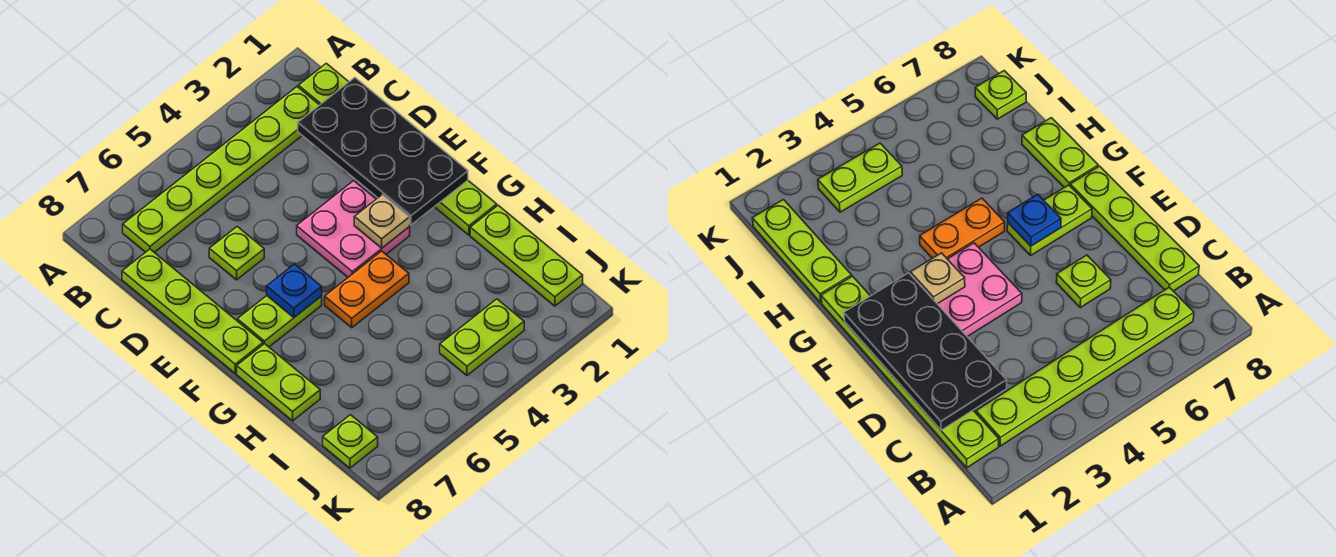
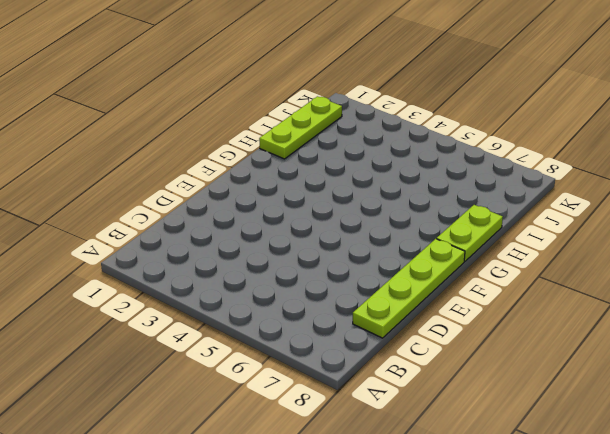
none -> lime plate B1:G1 level 1
none -> lime plate B2:B7 level 1
none -> lime plate D6 level 1

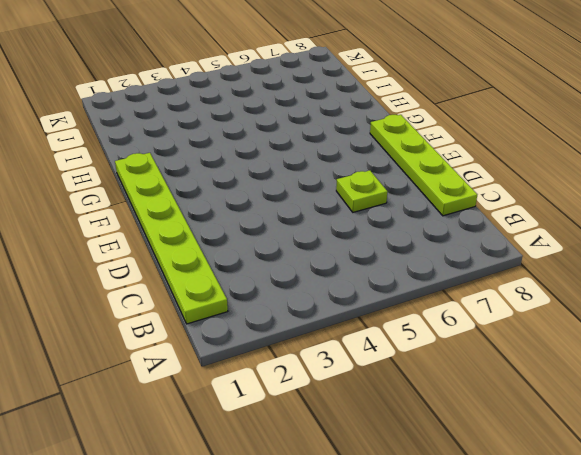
none -> lime plate B2:B7 level 1
none -> pink plate E3:F4 level 1
none -> lime plate F6:F7 level 1

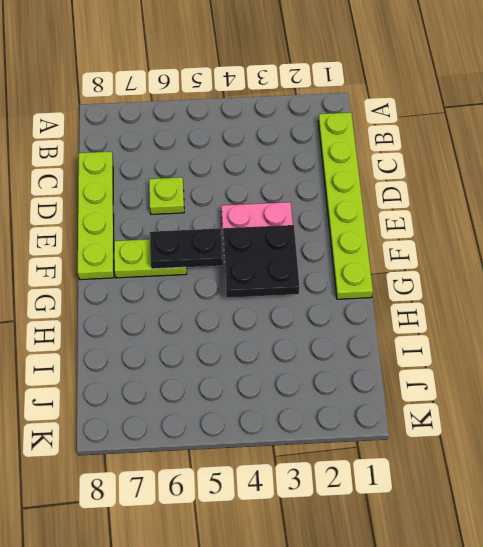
black plate F3:G4 level 2 -> tan plate F3 level 2
black plate F5:F6 level 2 -> blue plate F6 level 2
none -> lime plate B2:B7 level 1
none -> orange plate G4:G5 level 1
none -> lime plate G8:H8 level 1

